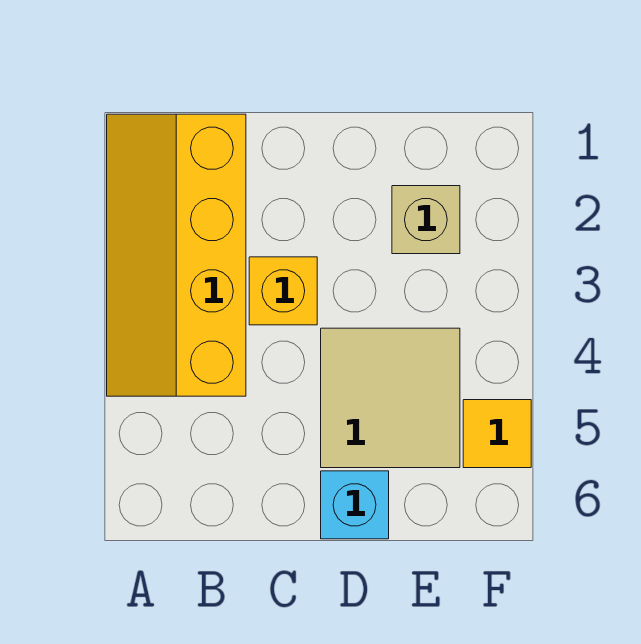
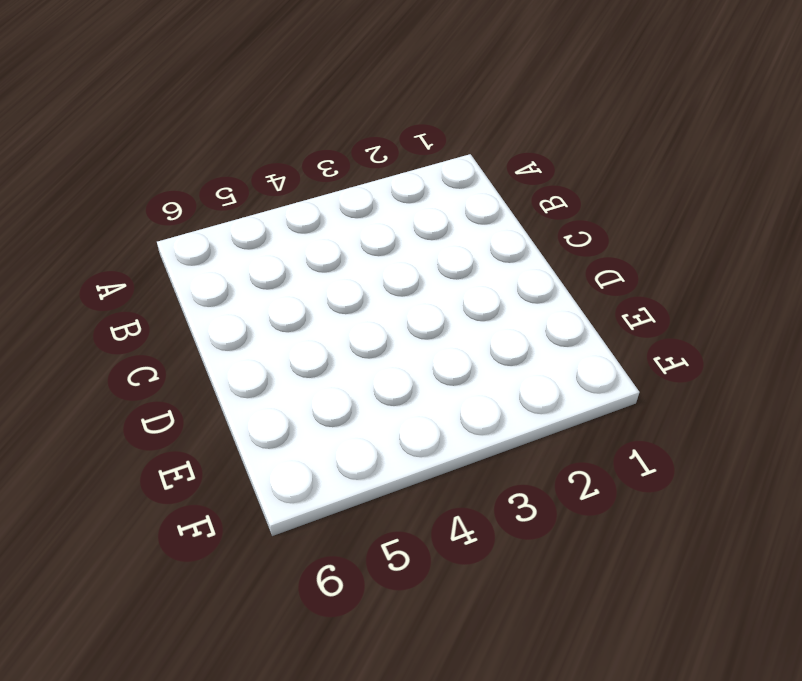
none -> yellow slope A1:B4 level 1 top B
none -> yellow brick C3 level 1

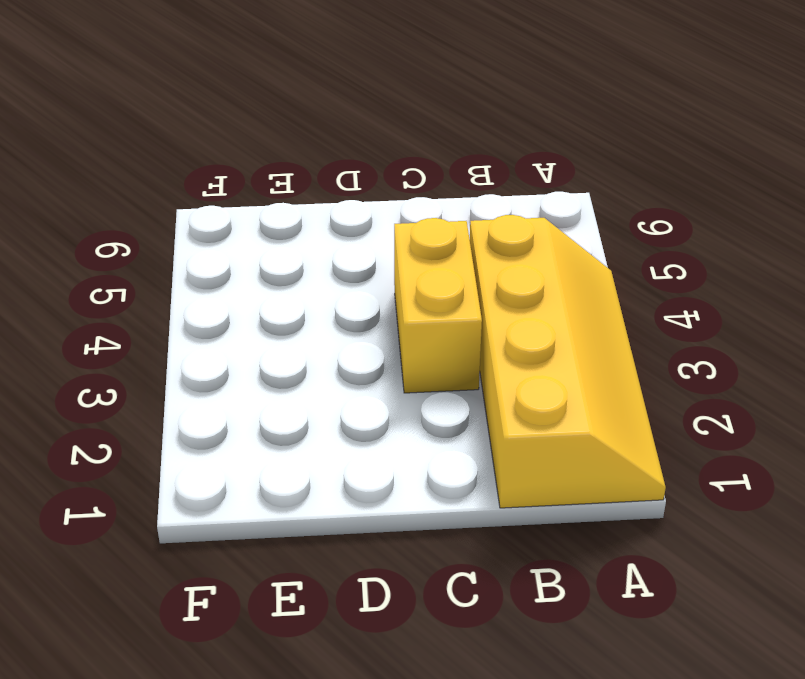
yellow brick C3:C4 level 1 -> yellow brick C3 level 1
none -> tan tile D4:E5 level 1
none -> cyan brick D6 level 1

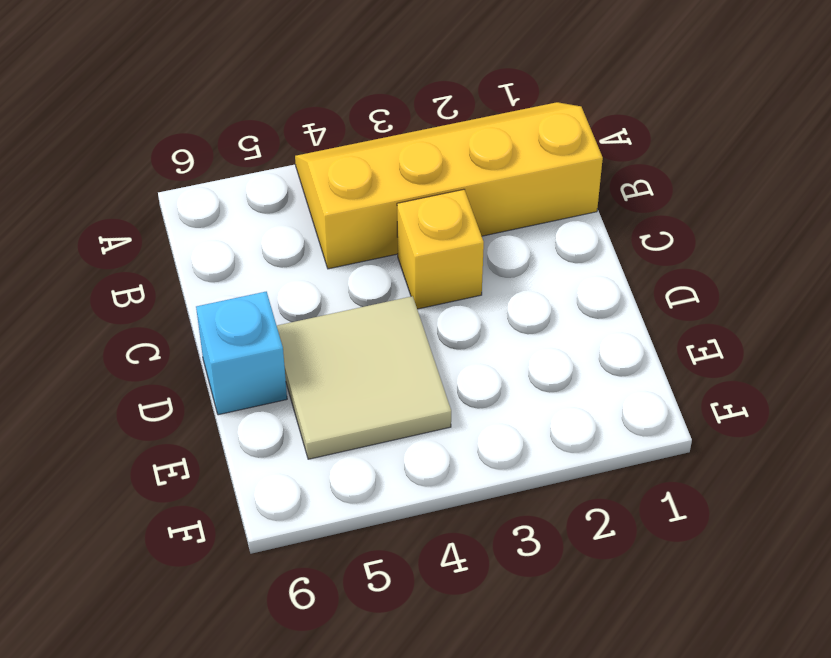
none -> tan brick E2 level 1
none -> yellow tile F5 level 1

